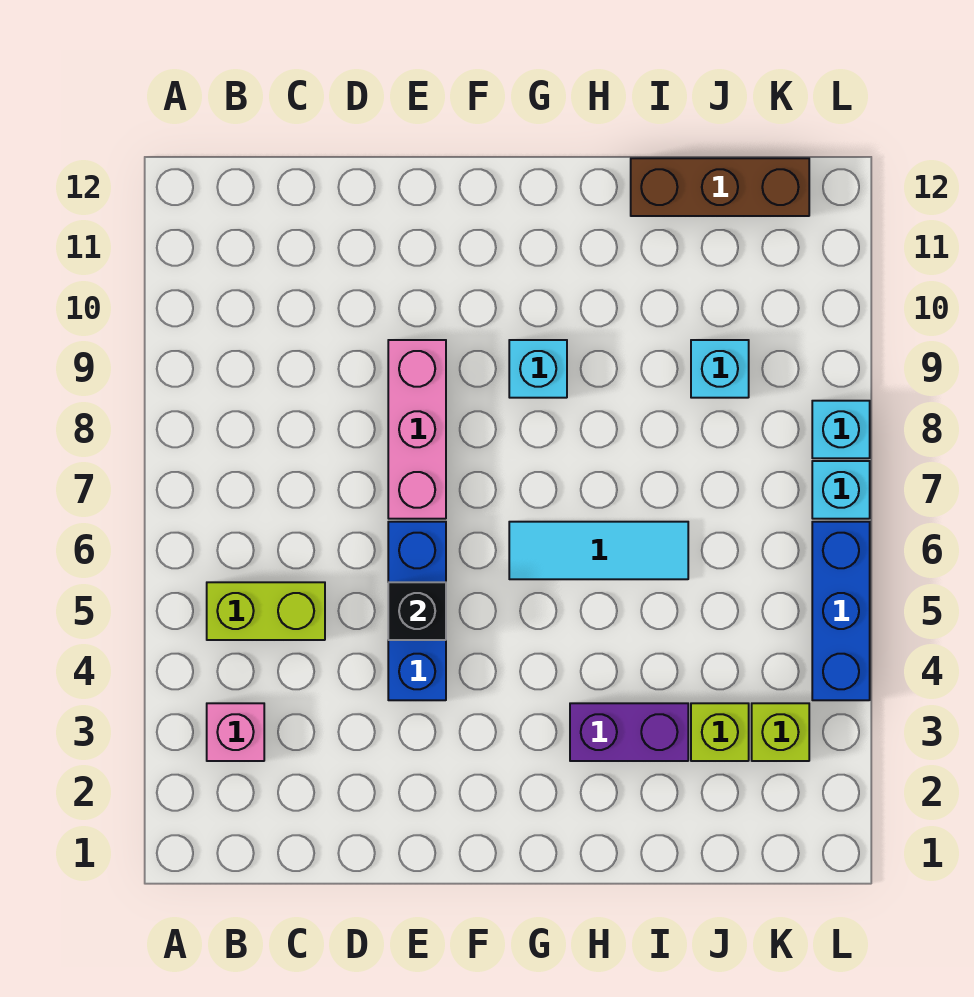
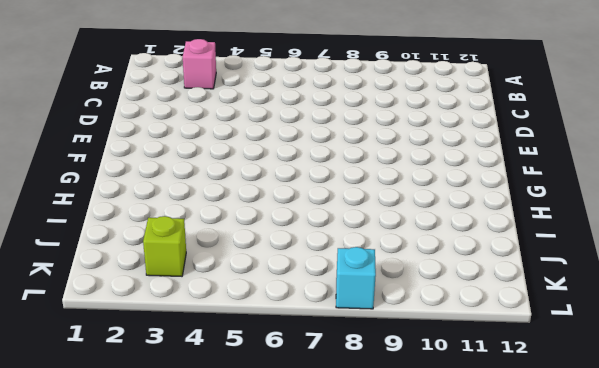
none -> lime brick B5:C5 level 1
none -> blue brick E4:E6 level 1
none -> pink brick E7:E9 level 1

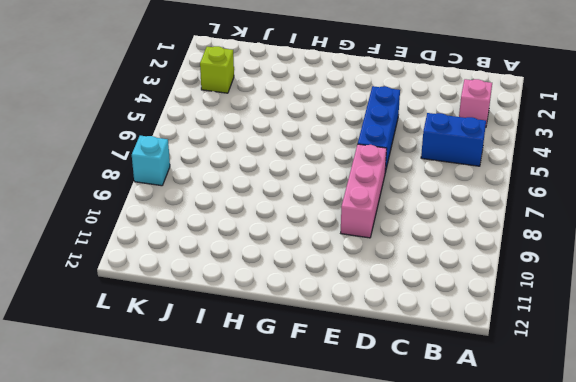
blue brick B5:C5 level 1 -> lime brick B5:C5 level 1
none -> cyan tile G6:I6 level 1
none -> cyan brick G9 level 1
none -> purple brick H3:I3 level 1

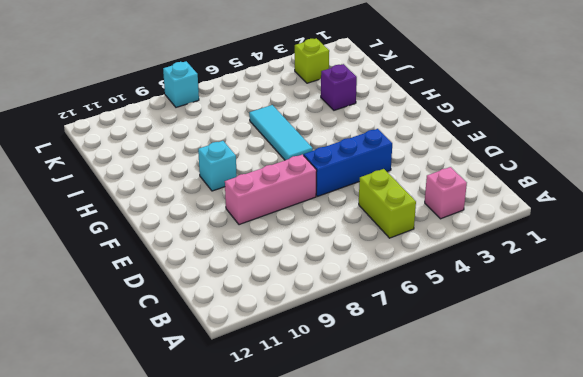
purple brick I3 level 1 -> purple brick H3:I3 level 1
none -> brown brick I12:K12 level 1
none -> lime brick J3 level 1
none -> cyan brick J9 level 1

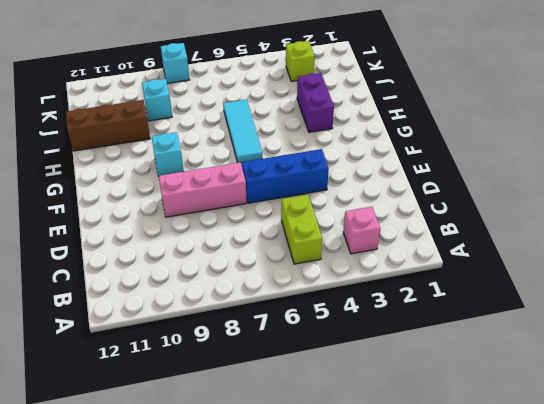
brown brick I10:I12 level 1 -> brown brick I12:K12 level 1
none -> lime brick J3 level 1
none -> blue brick L4:L6 level 1
none -> cyan brick L7 level 1

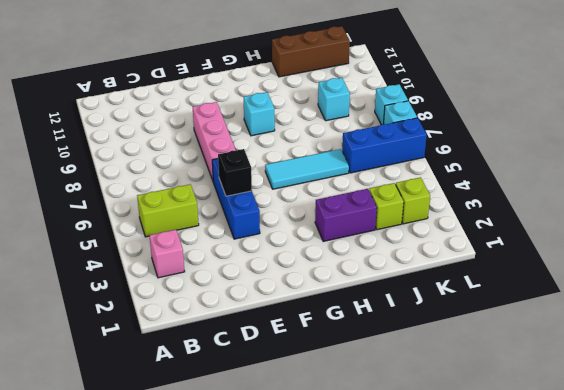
blue brick J6:L6 level 1 -> blue brick L4:L6 level 1

